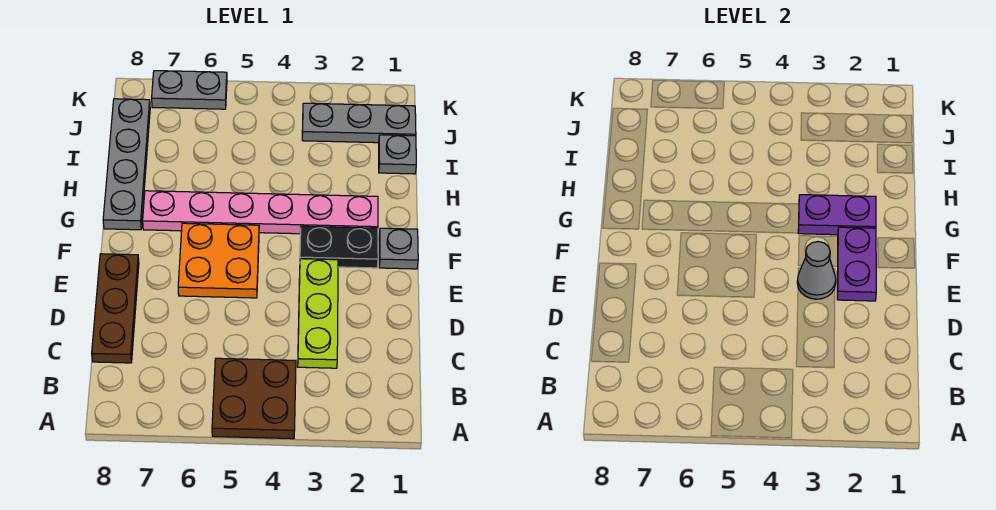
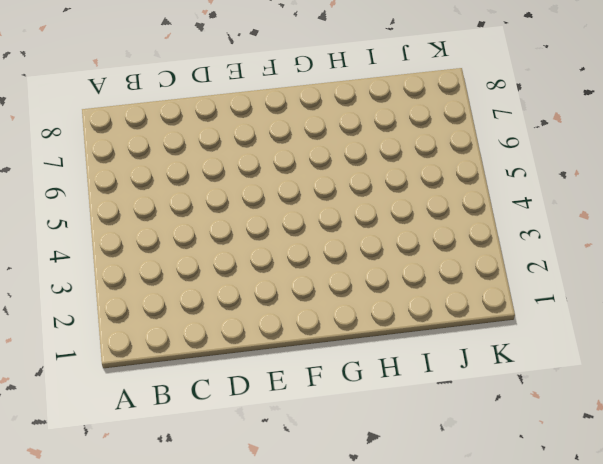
none -> brown plate A4:B5 level 1
none -> lime plate C3:E3 level 1
none -> brown plate C8:E8 level 1

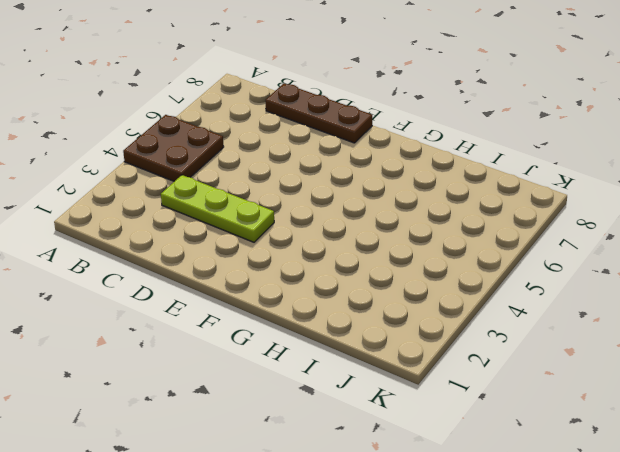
none -> orange plate E5:F6 level 1
none -> grey plate F1 level 1
none -> black plate F2:F3 level 1

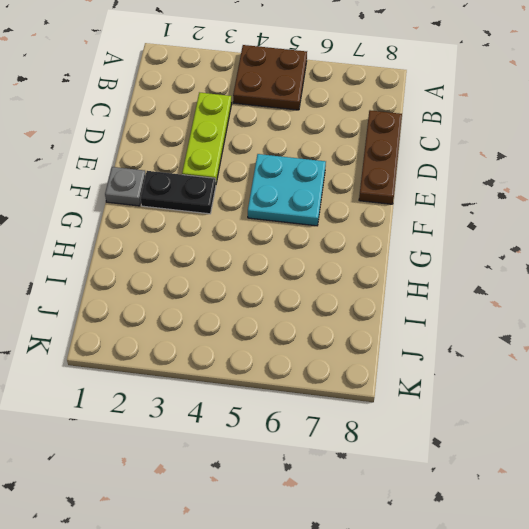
cyan plate E5:F6 level 1 -> orange plate E5:F6 level 1
none -> pink plate G2:G7 level 1
none -> grey plate G8:J8 level 1
none -> grey plate I1 level 1

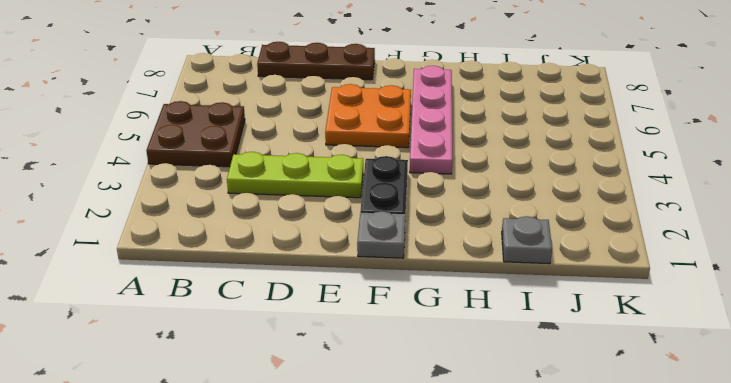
pink plate G4:G7 level 1 -> pink plate G2:G7 level 1
none -> grey plate G8:J8 level 1
none -> grey plate J1:J3 level 1
none -> grey plate K6:K7 level 1

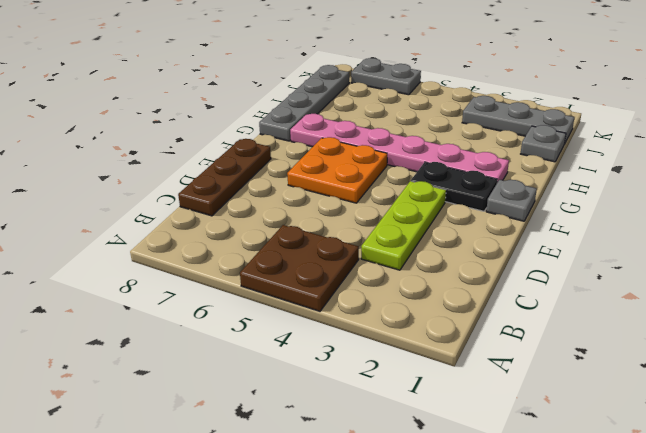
none -> purple plate E2:F2 level 2
none -> grey cone E3 level 2
none -> purple plate G2:G3 level 2

